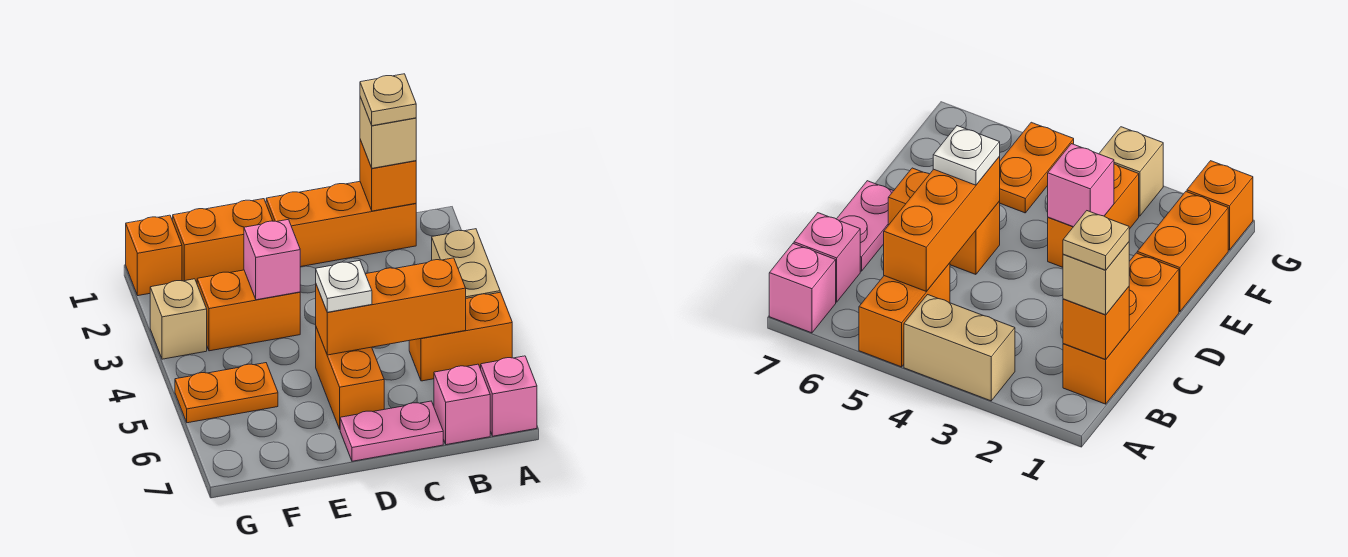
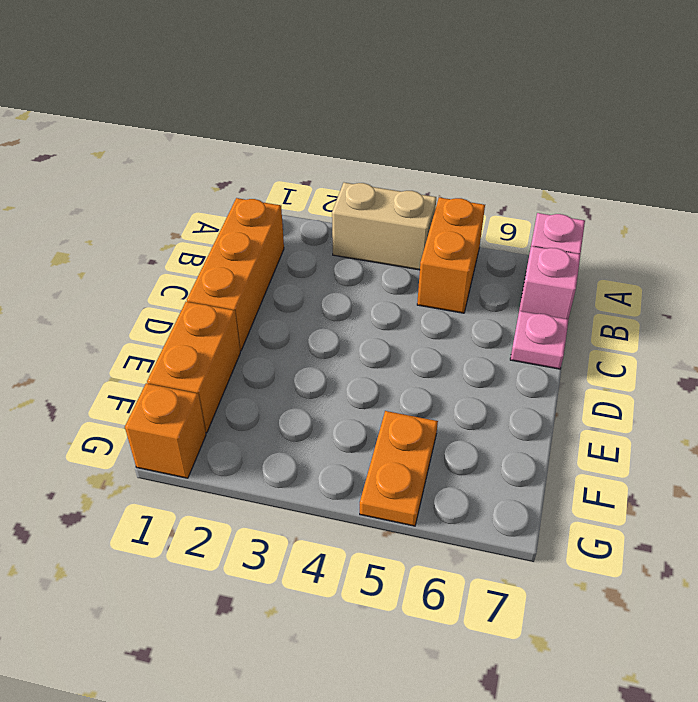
pink plate C7 level 1 -> pink plate C7:D7 level 1
none -> orange brick D5:D6 level 1
none -> orange brick E3:F3 level 1
none -> tan brick G3 level 1

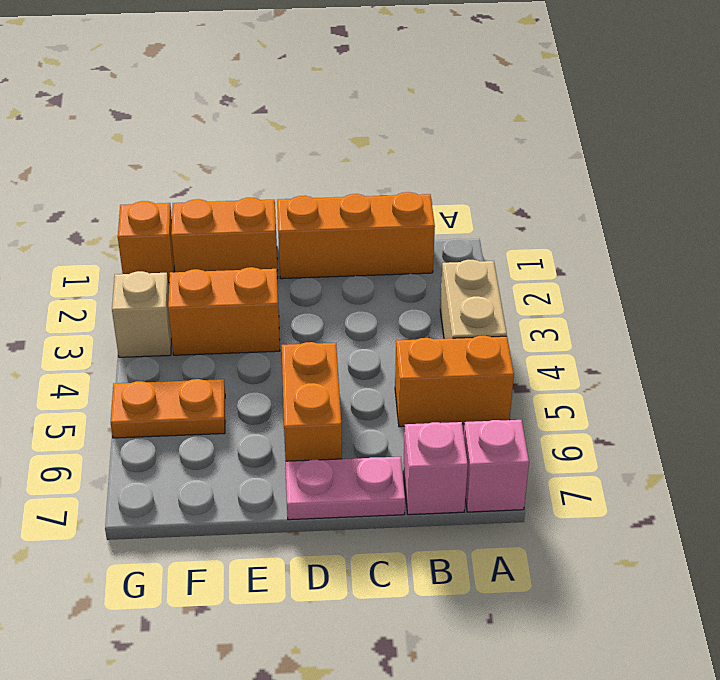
none -> orange brick B1 level 2
none -> orange brick B5:D5 level 2
none -> pink brick E3 level 2

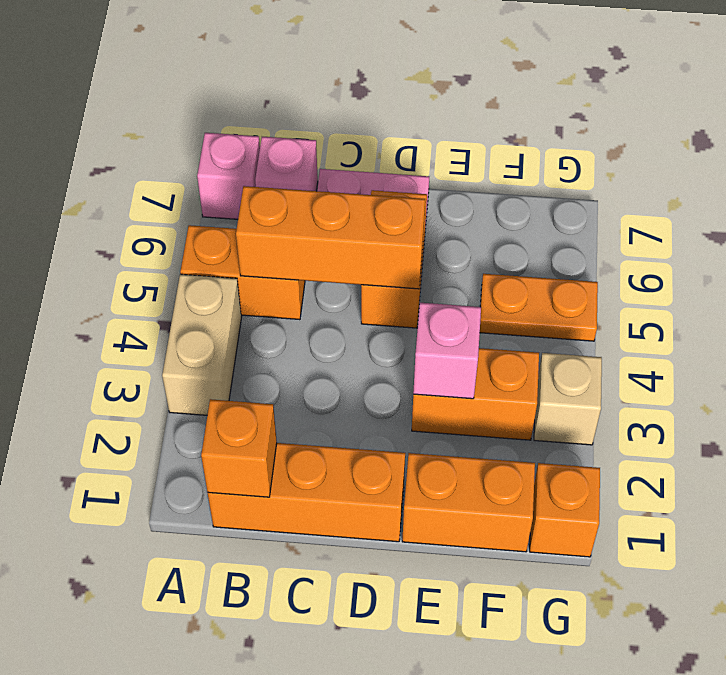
none -> tan brick B1 level 3
none -> white plate D5 level 3
none -> tan plate B1 level 4

